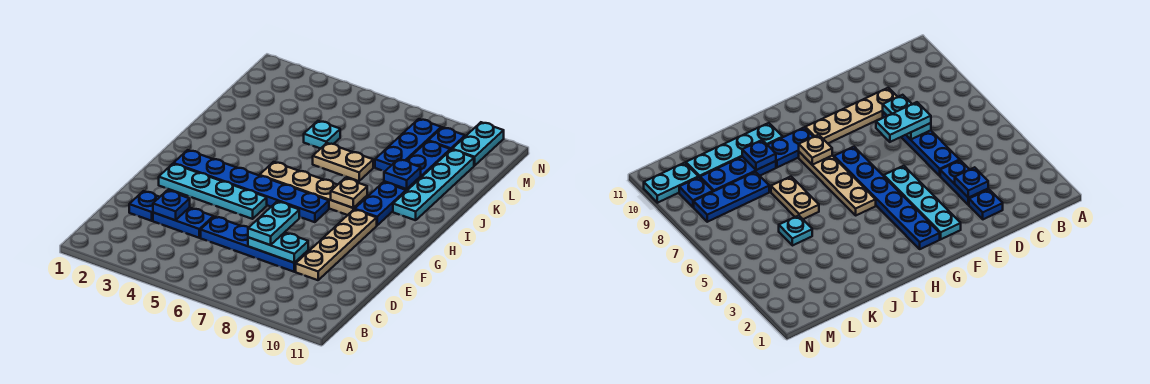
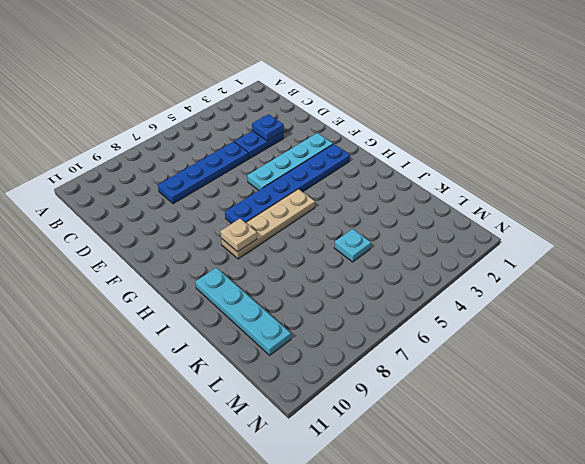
none -> blue plate D2 level 1
none -> tan plate D9:G9 level 1
none -> blue plate H9:I9 level 1

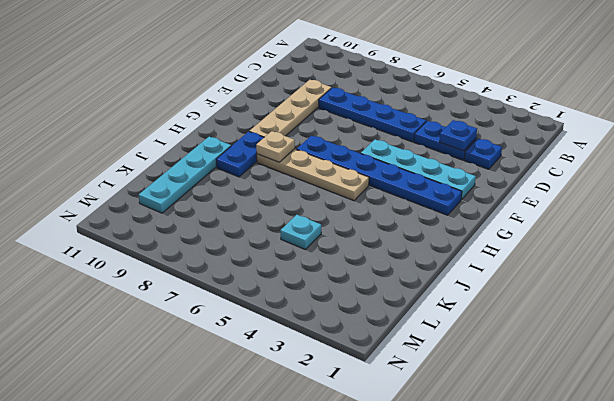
none -> tan plate J6:J7 level 1
none -> blue plate J9:L9 level 1
none -> blue plate K8:M8 level 1

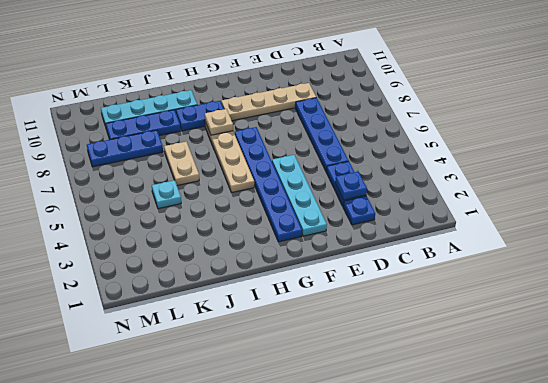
none -> blue plate M9 level 1
none -> cyan plate M10:N10 level 1
none -> cyan plate D7:D8 level 2

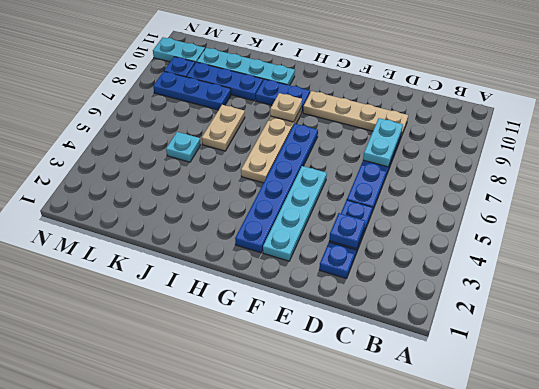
none -> blue plate J9 level 2
none -> cyan plate D7:E7 level 3

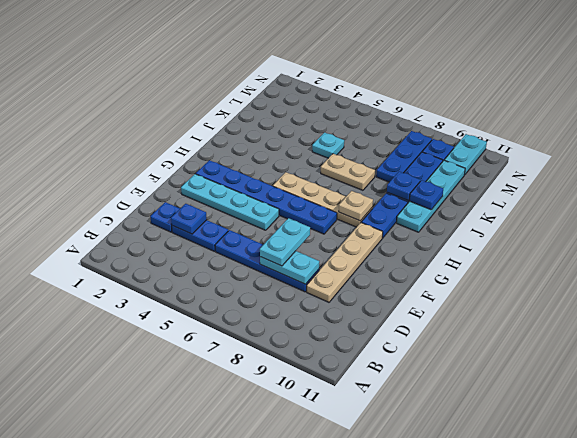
blue plate J10 level 2 -> none

